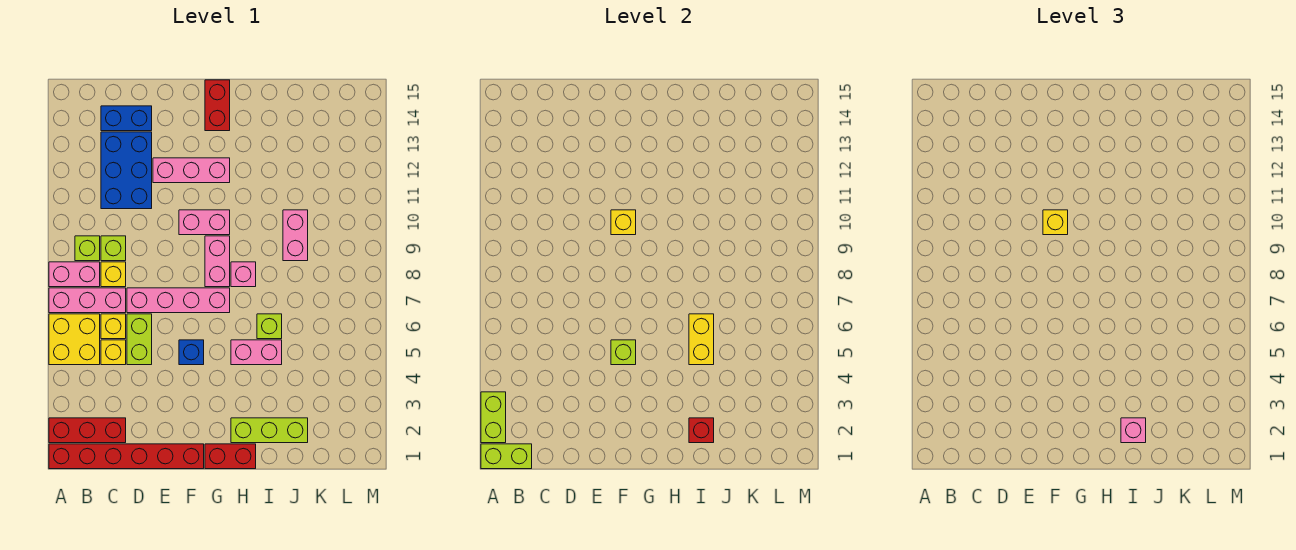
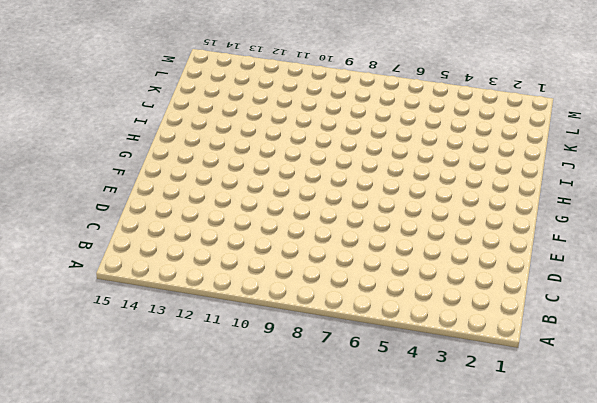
none -> red brick A1:F1 level 1
none -> red brick A2:C2 level 1
none -> yellow brick A5:B6 level 1
none -> pink brick A7:C7 level 1

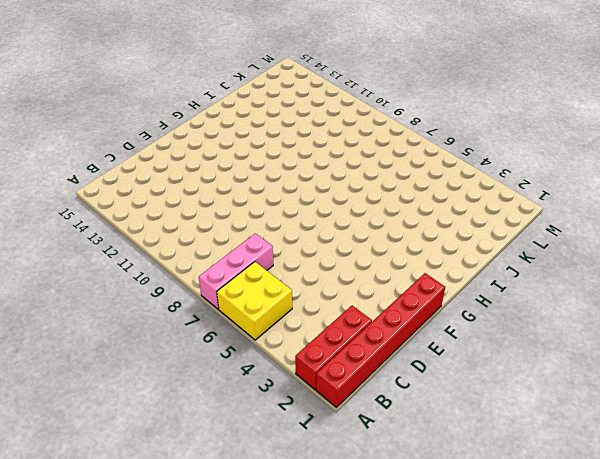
none -> pink brick A8:B8 level 1
none -> lime brick B9 level 1
none -> yellow brick C5 level 1
none -> yellow brick C6 level 1

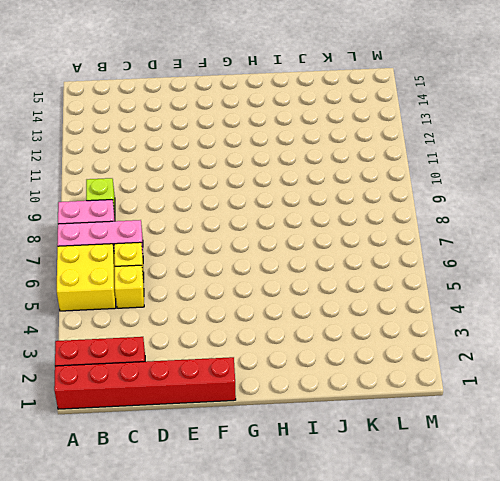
none -> yellow brick C8 level 1
none -> lime brick C9 level 1
none -> blue brick C11:D13 level 1
none -> blue brick C14:D14 level 1

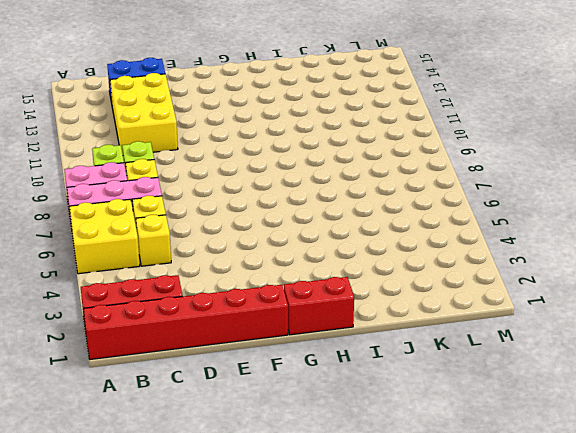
yellow brick C11:D13 level 1 -> blue brick C11:D13 level 1
none -> lime brick D5:D6 level 1
none -> pink brick D7:G7 level 1
none -> pink brick E12:G12 level 1
none -> blue brick F5 level 1

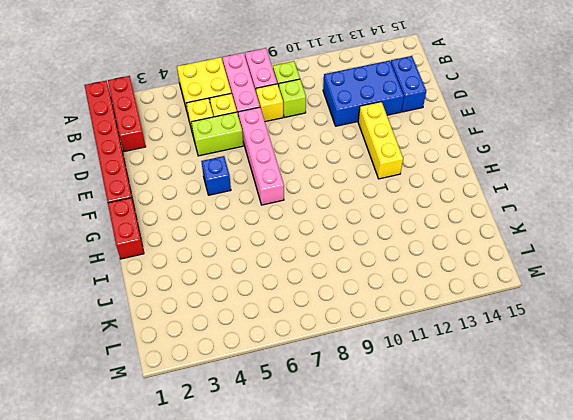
yellow brick E12:G12 level 1 -> pink brick E12:G12 level 1
none -> pink brick F10:G10 level 1
none -> pink brick G8:G9 level 1
none -> red brick G14:G15 level 1
none -> lime brick H2:J2 level 1

